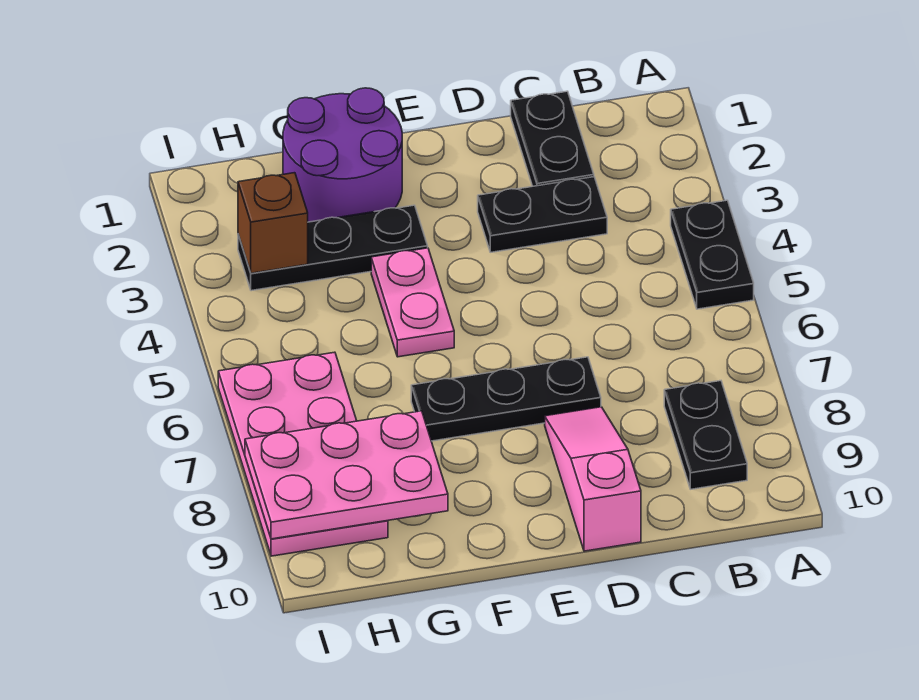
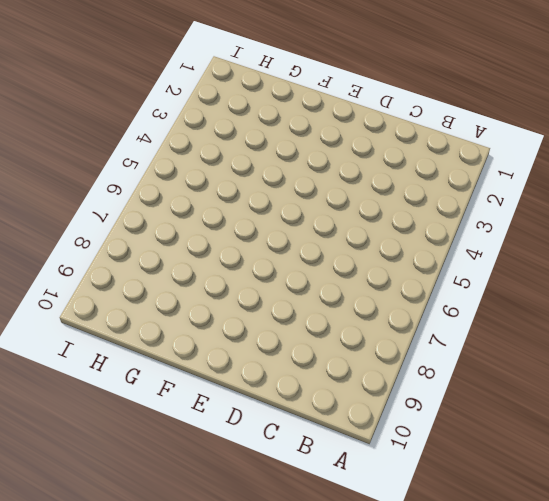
none -> black plate A4:A5 level 1
none -> black plate B8:B9 level 1
none -> black plate C1:C2 level 1

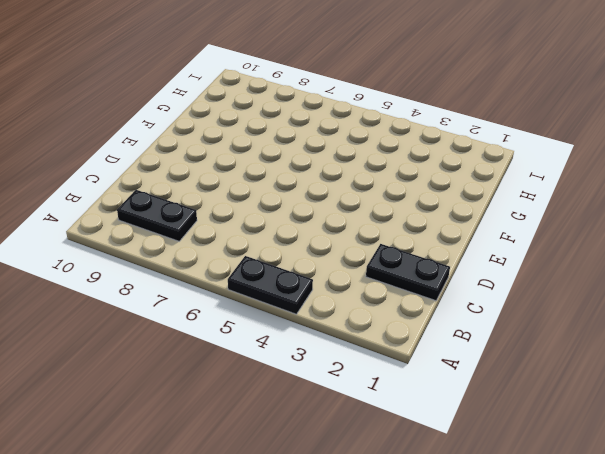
none -> black plate C3:D3 level 1
none -> black plate D7:F7 level 1
none -> pink slope D8:D10 level 1 top 10

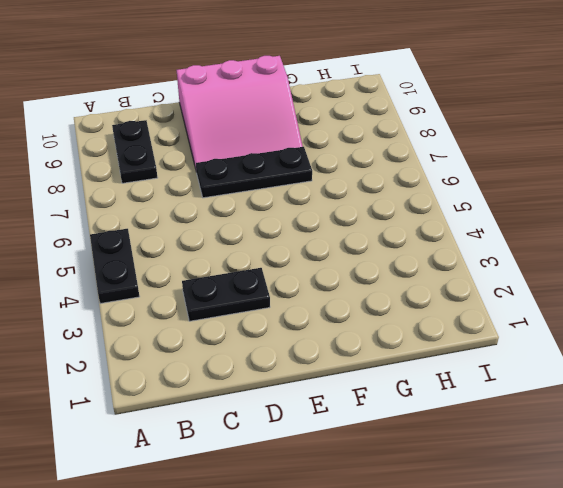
pink slope D8:F10 level 1 top 10 -> pink slope D8:D10 level 1 top 10
none -> black plate C1:C2 level 1
none -> purple round brick F1:G2 level 1
none -> black plate F3:H3 level 1

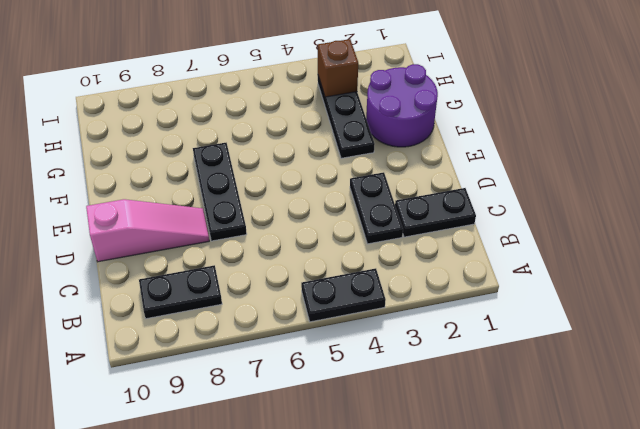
none -> pink plate F4:F5 level 1
none -> pink plate H6:I9 level 1
none -> pink plate G8:I9 level 2

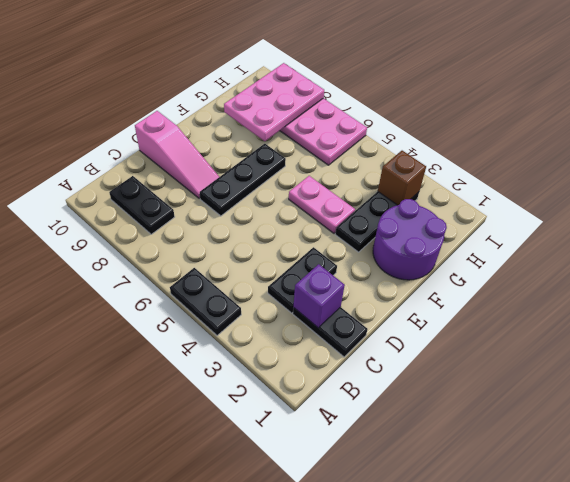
purple brick C2 level 2 -> none

